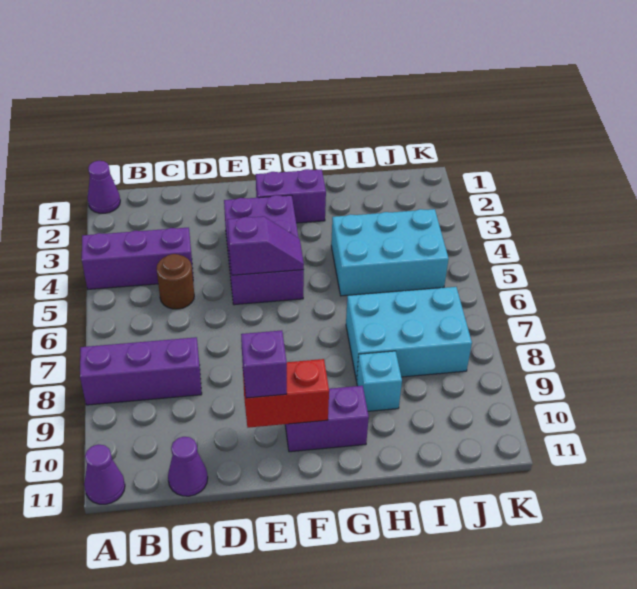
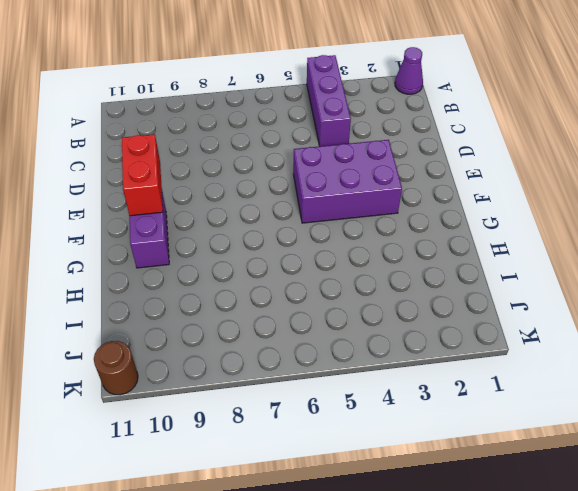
brown round brick K11 level 1 -> brown round brick C5 level 1
none -> purple brick A8:C8 level 1
none -> purple cone A11 level 1
none -> purple cone C11 level 1

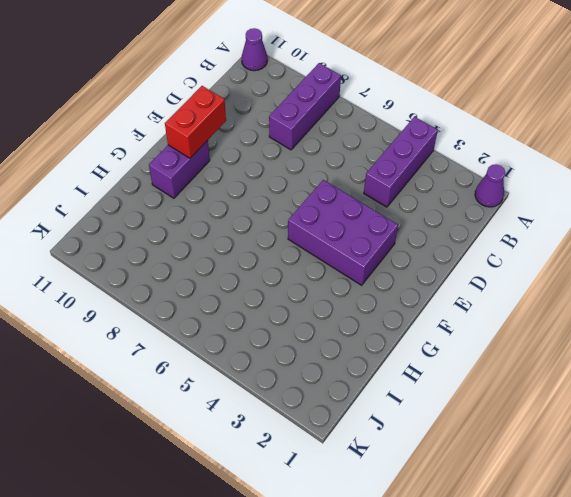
none -> brown round brick C5 level 1
none -> purple cone C11 level 1
none -> purple brick F2:G2 level 1

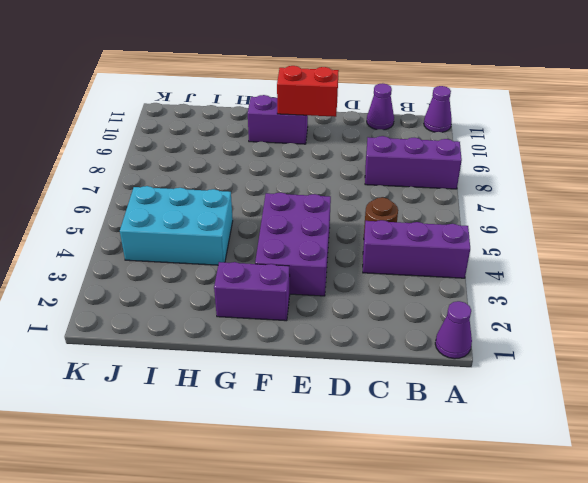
none -> cyan brick H7:J8 level 1
none -> cyan brick H9 level 1
none -> purple slope E5:F5 level 2 top E

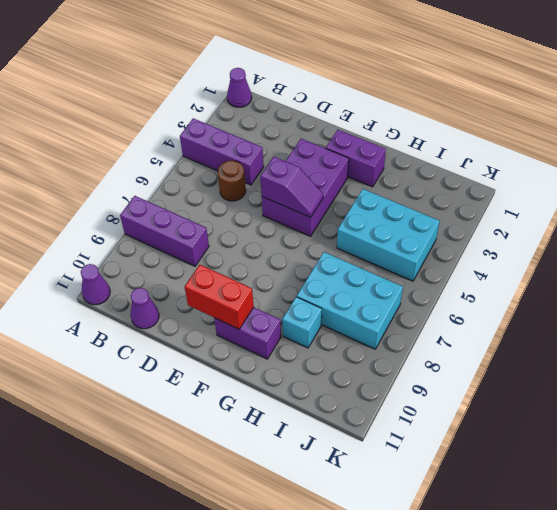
none -> purple brick E10 level 3

